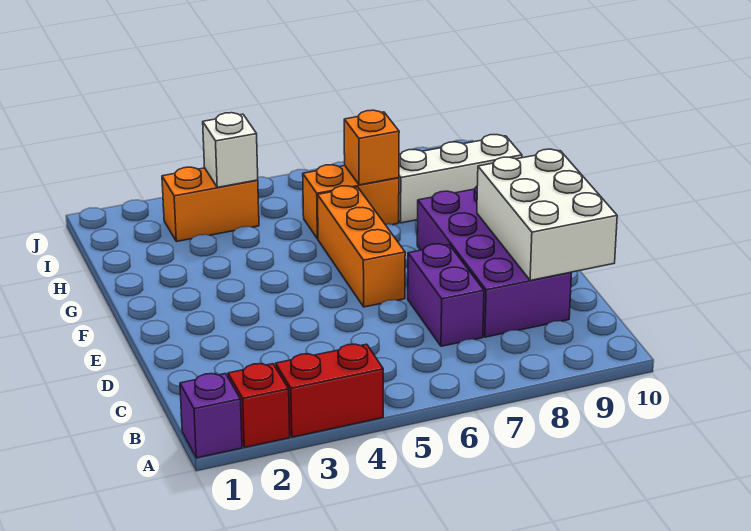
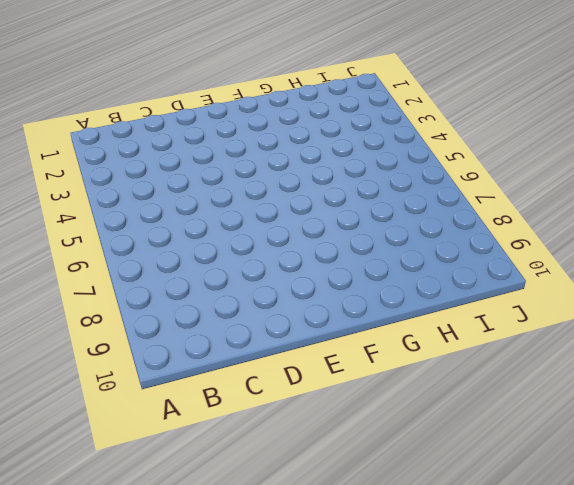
none -> purple brick A1 level 1
none -> red brick A2 level 1
none -> red brick A3:A4 level 1

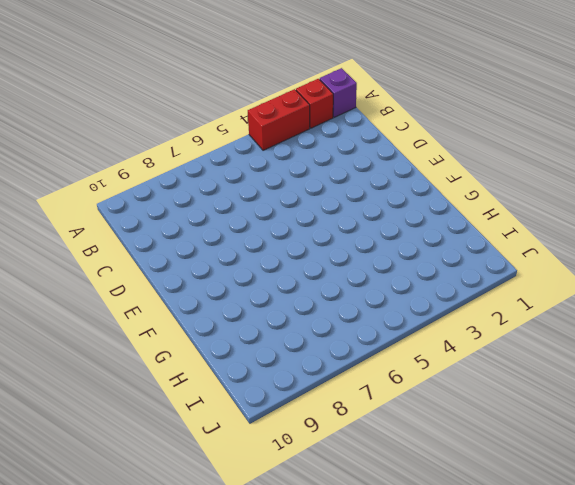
none -> purple brick C7:D7 level 1
none -> purple brick C8:F9 level 1
none -> orange brick E6:G6 level 1

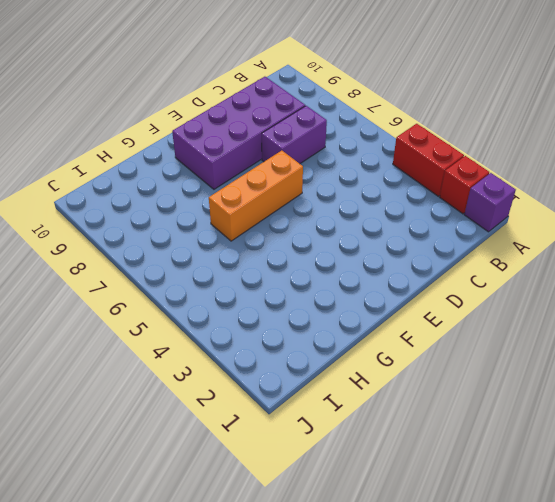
none -> orange brick H6:H7 level 1
none -> white brick H8:H10 level 1
none -> orange brick I3:I4 level 1

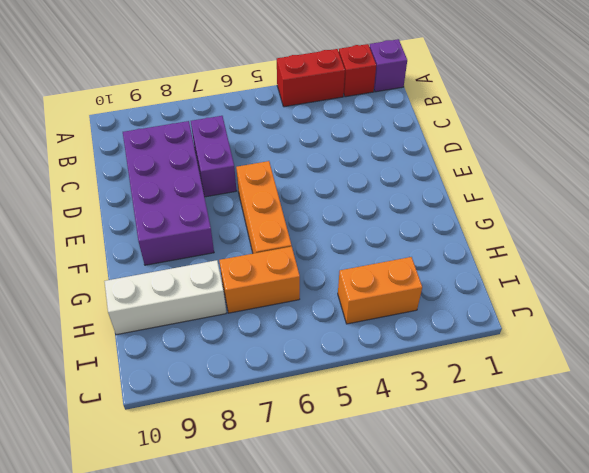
none -> white brick C9:E10 level 2
none -> orange brick H7 level 2
none -> white brick I4 level 2

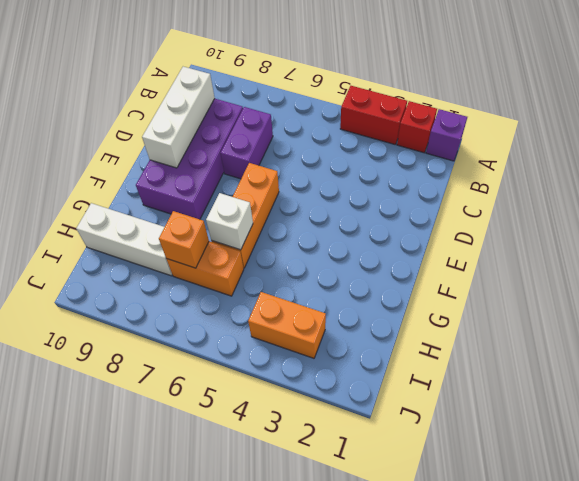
white brick C9:E9 level 2 -> white brick C9:E10 level 2
white brick G6 level 2 -> white brick I4 level 2

